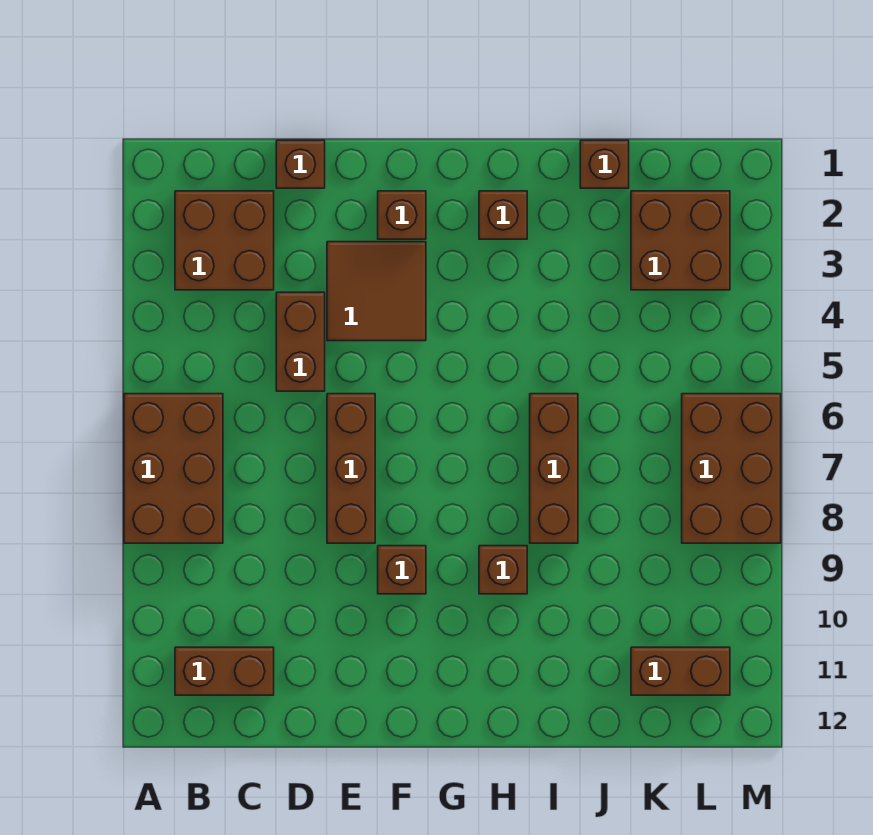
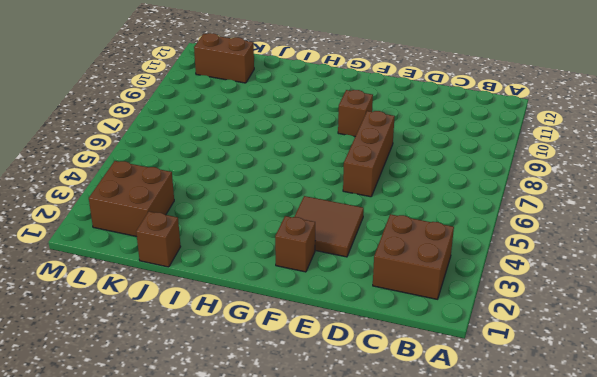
none -> brown brick A6:B8 level 1
none -> brown brick B11:C11 level 1
none -> brown brick D1 level 1

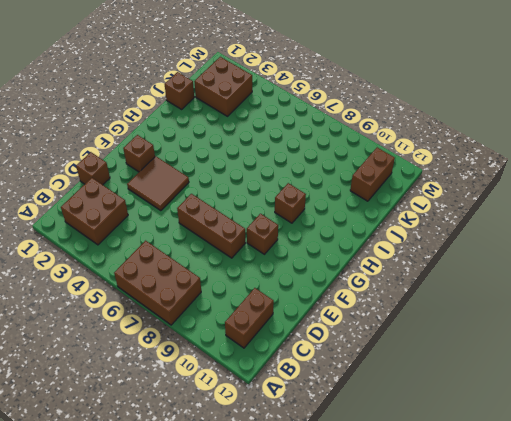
none -> brown brick D4:D5 level 1
none -> brown brick H2 level 1
none -> brown brick I6:I8 level 1

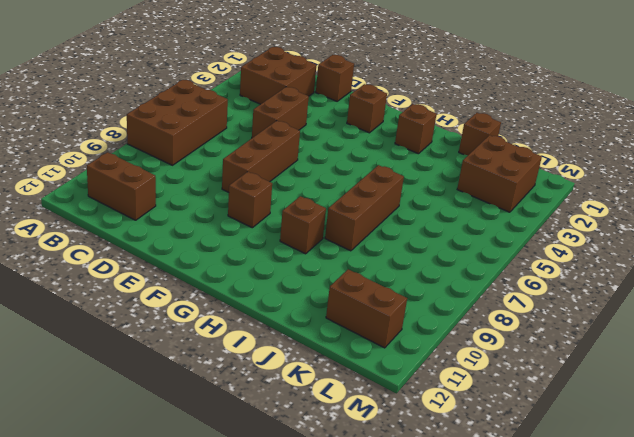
none -> brown tile E3:F4 level 1
none -> brown brick L6:M8 level 1

